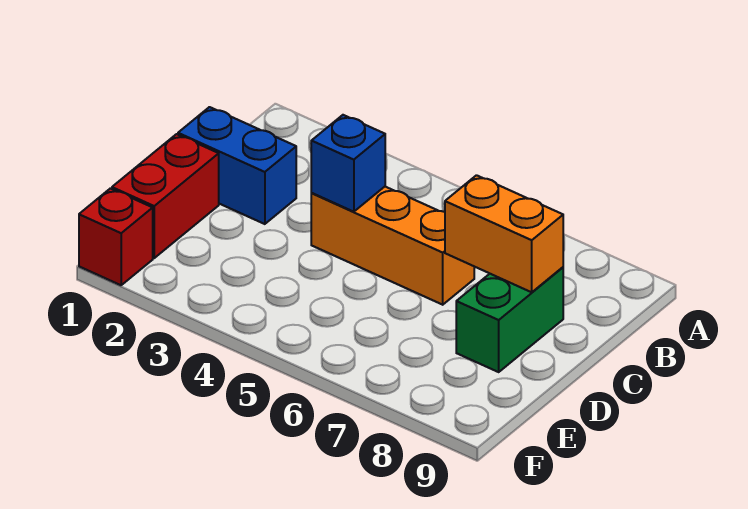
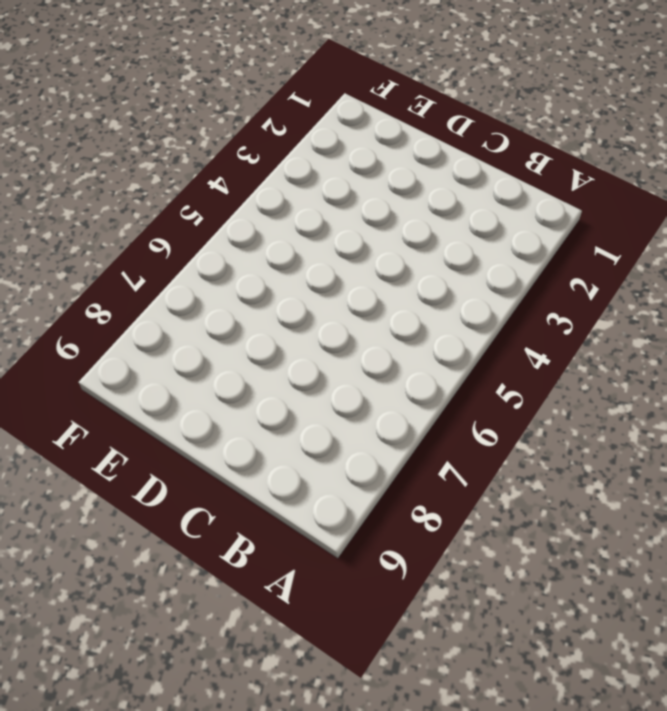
none -> blue brick C1:C2 level 1
none -> orange brick C4:C6 level 1

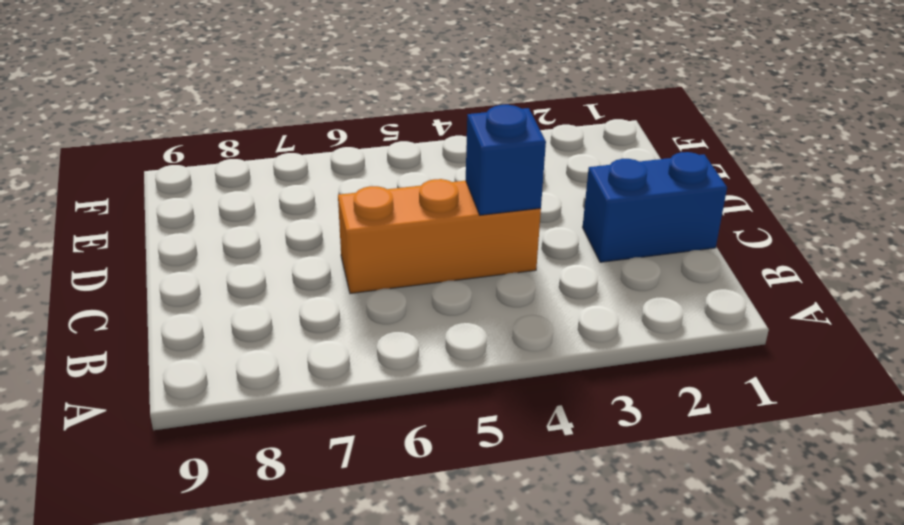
none -> green brick C8:D8 level 1
none -> red brick D1:E1 level 1

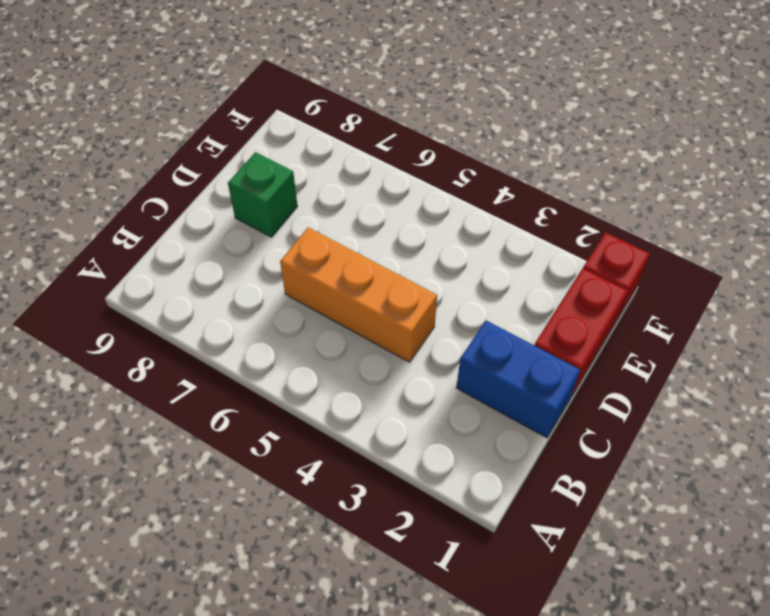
green brick D8 level 1 -> green brick C8:D8 level 1
none -> blue brick C4 level 2
none -> orange brick C7:C8 level 2

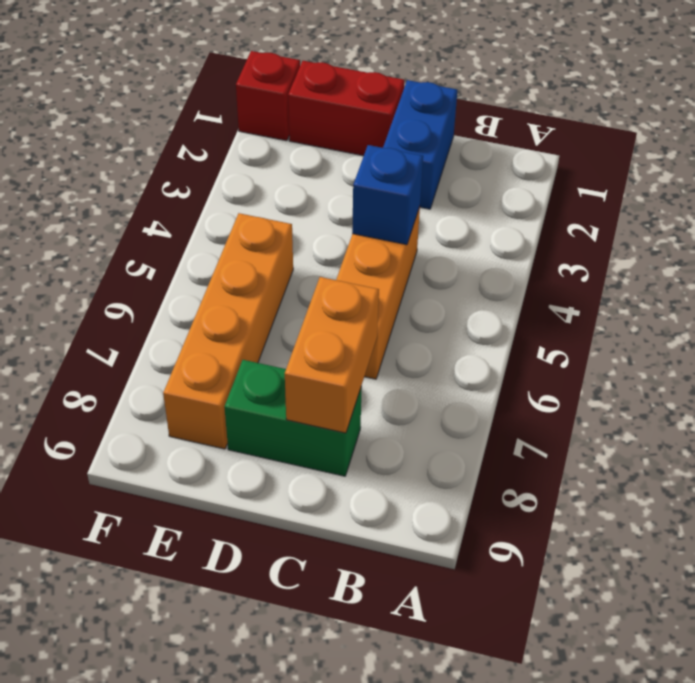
orange brick E5:E8 level 1 -> none

